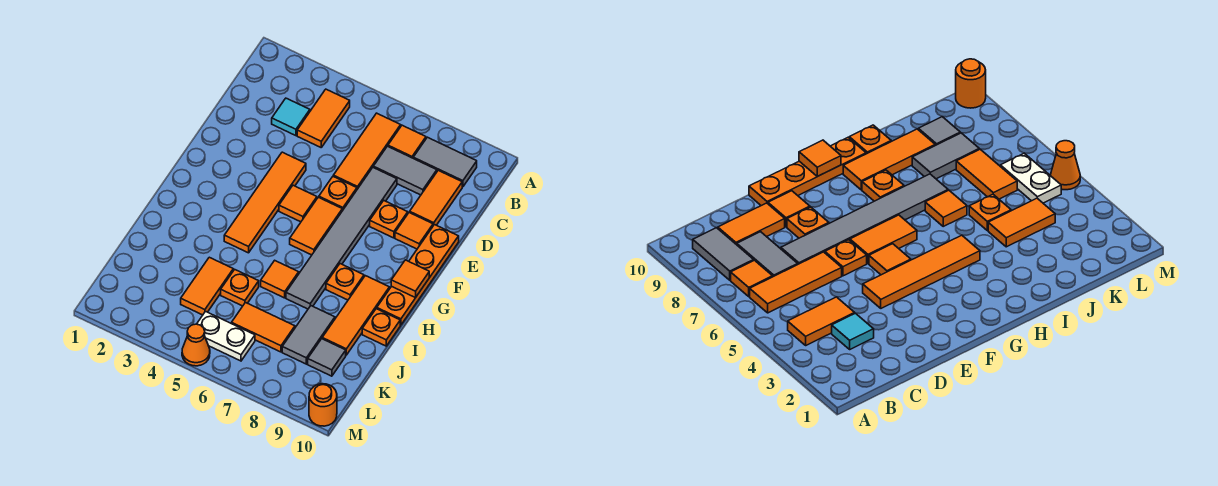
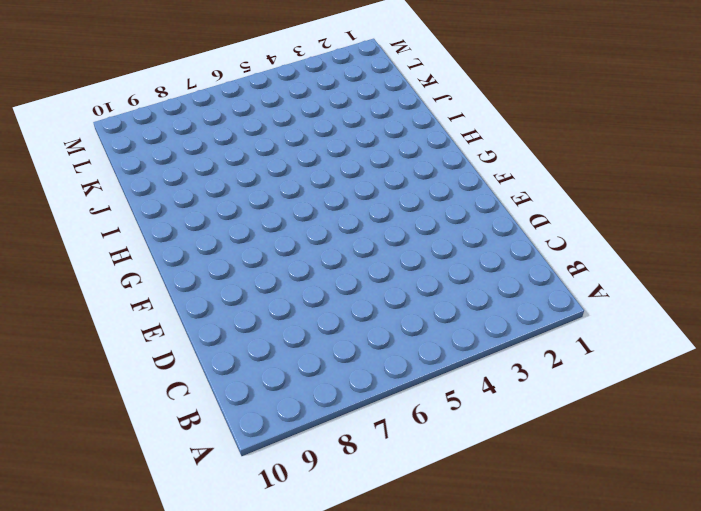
none -> orange tile B4:C4 level 1
none -> orange tile B6:D6 level 1
none -> orange tile B7 level 1

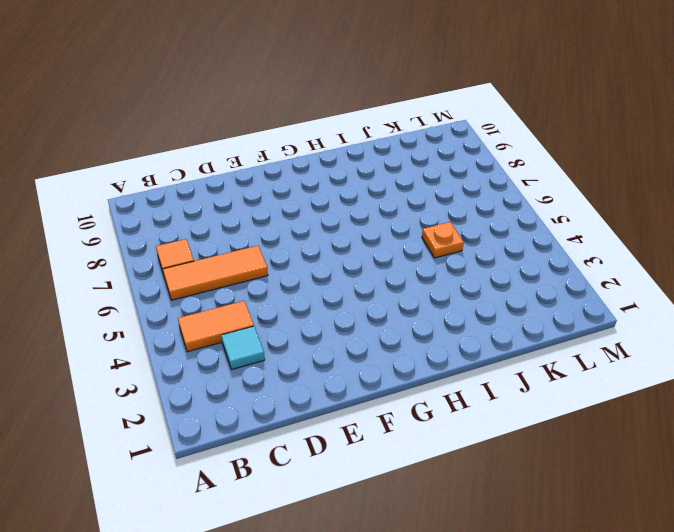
none -> grey tile B8:B9 level 1
none -> grey tile C7:C8 level 1
none -> orange tile C9:D9 level 1

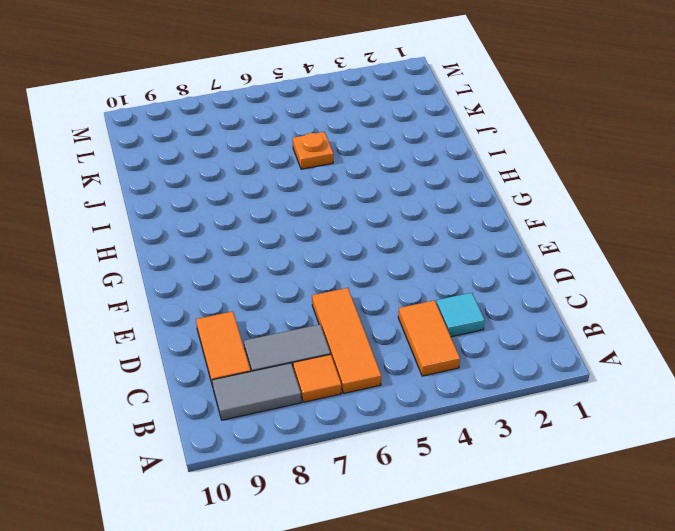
none -> grey tile D7:I7 level 1
none -> orange tile E4:H4 level 1
none -> orange plate E6 level 1

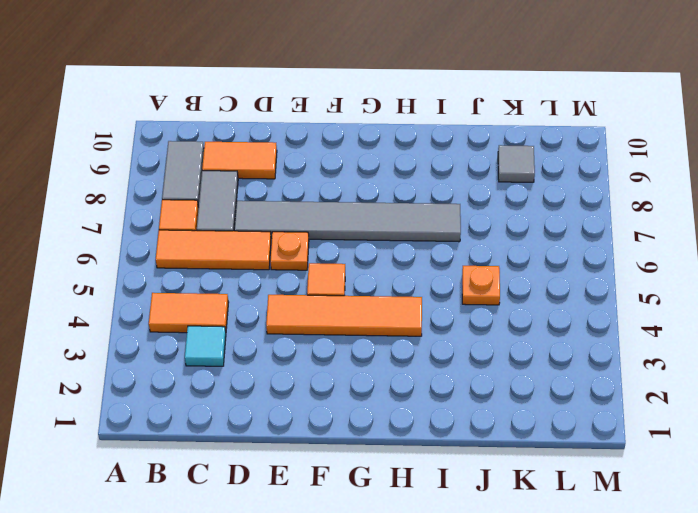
none -> orange plate E8 level 1
none -> orange tile E9 level 1
none -> orange plate E10:H10 level 1

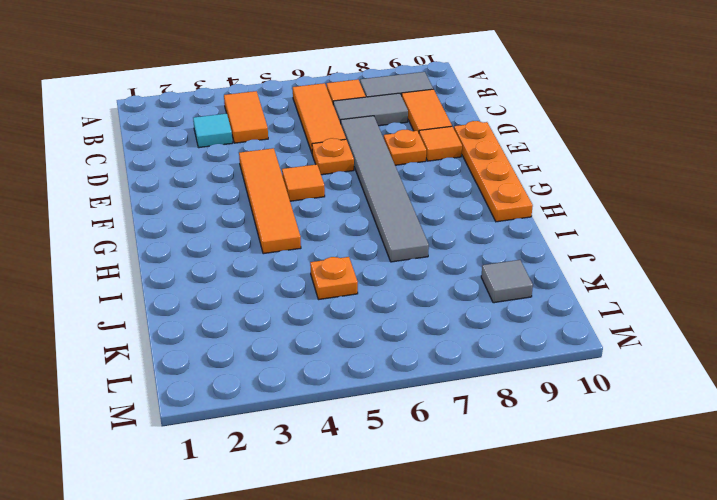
none -> orange tile F6:G6 level 1
none -> orange plate H8 level 1
none -> orange tile H9:J9 level 1

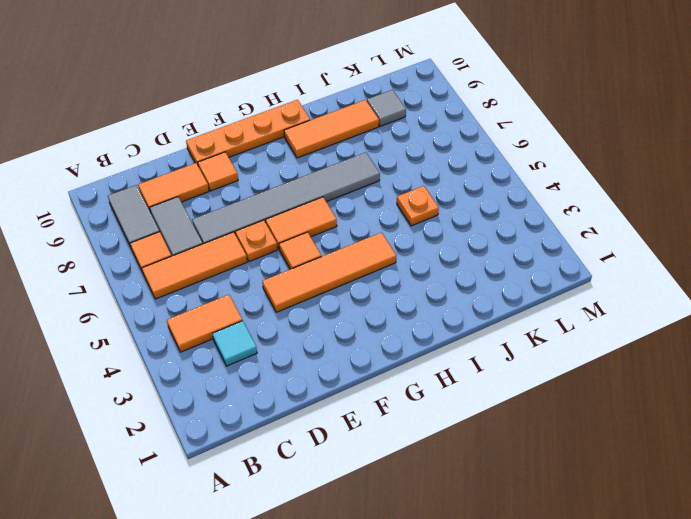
none -> orange plate E8 level 1
none -> orange plate H8 level 1
none -> orange tile I6 level 1

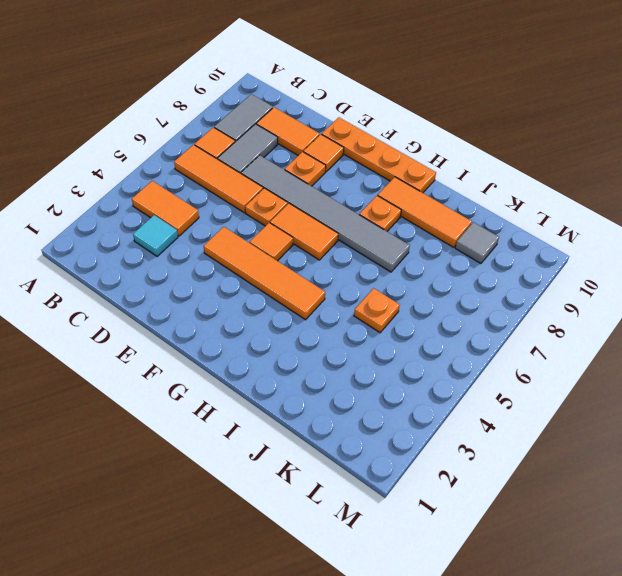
none -> orange tile I6 level 1
none -> orange plate I10 level 1
none -> orange tile J4:K4 level 1

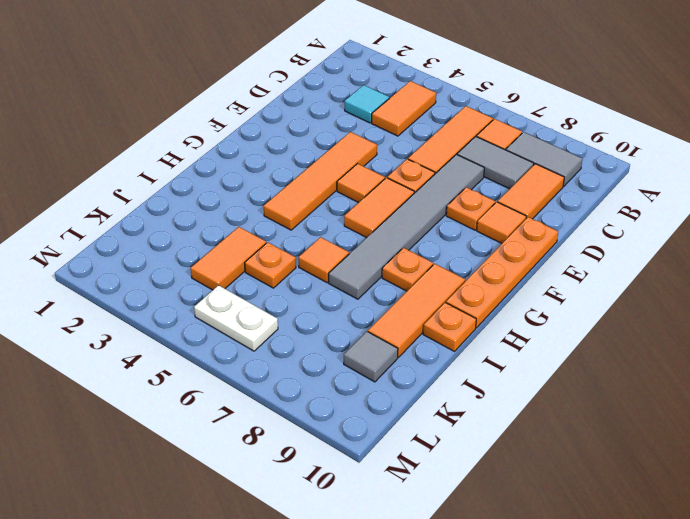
none -> grey tile J8:K8 level 1
none -> orange tile K6:K7 level 1
none -> orange cone M5 level 1

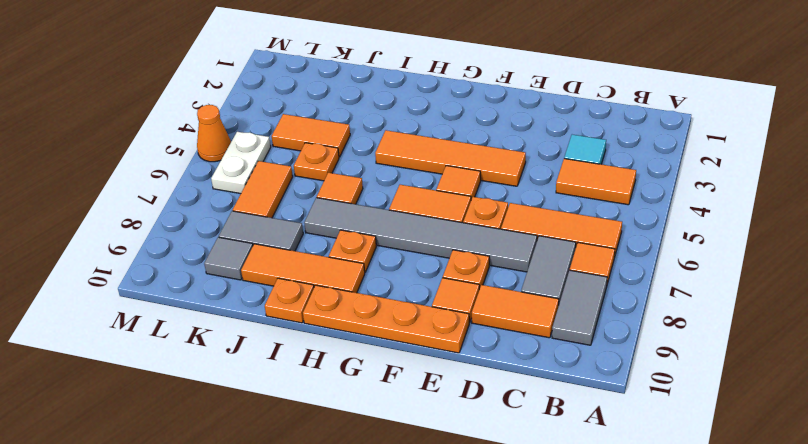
none -> orange round brick M10 level 1
none -> orange tile G10 level 2

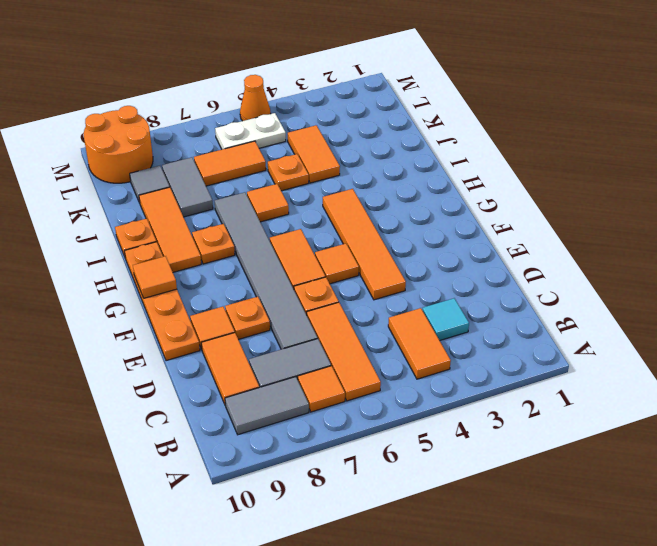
orange round brick L9:M10 level 1 -> orange round brick M10 level 1

